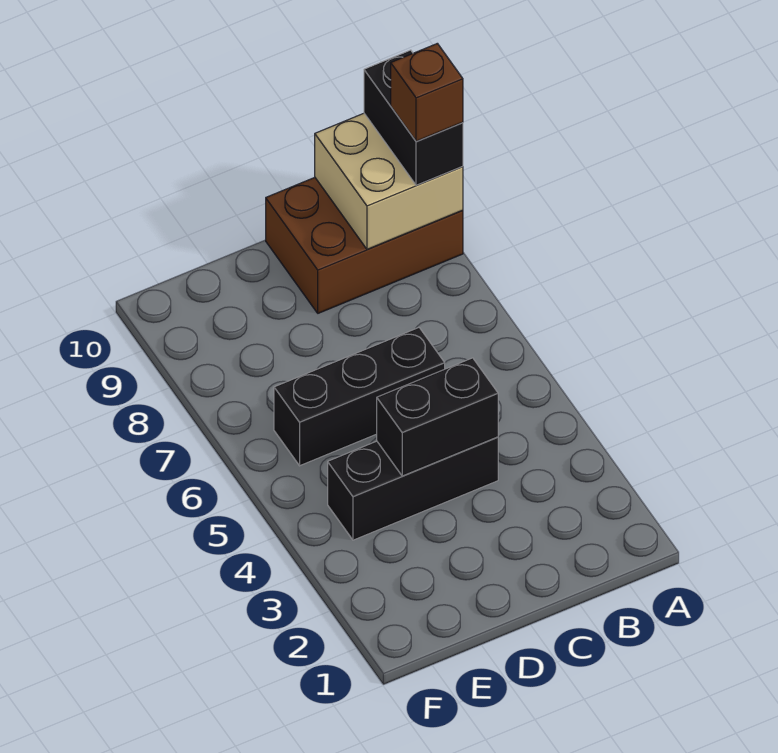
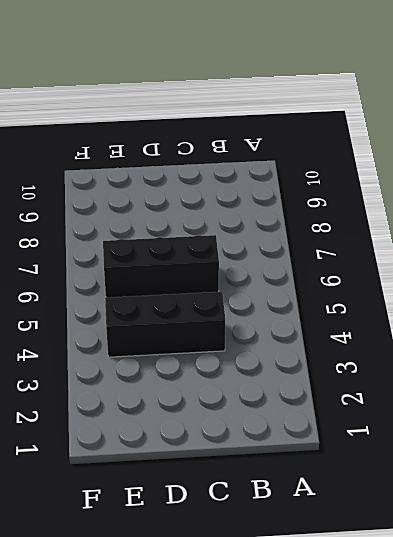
none -> brown brick A9:C10 level 1
none -> tan brick A9:B10 level 2

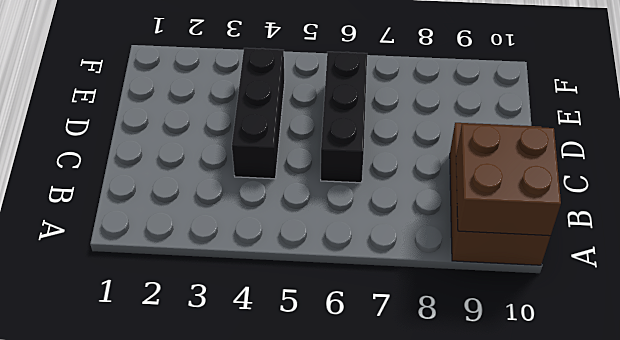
brown brick A9:B10 level 2 -> tan brick A9:B10 level 2
none -> black brick C4:D4 level 2
none -> black brick A9:A10 level 3

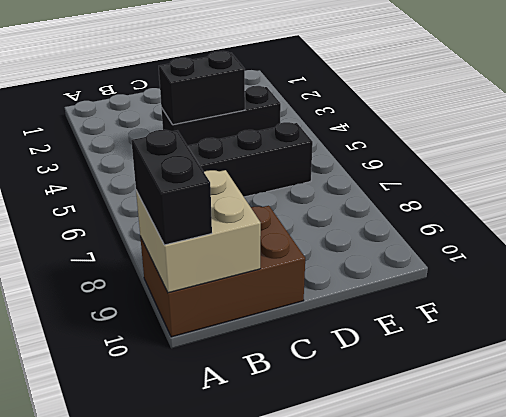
none -> brown brick A9 level 4

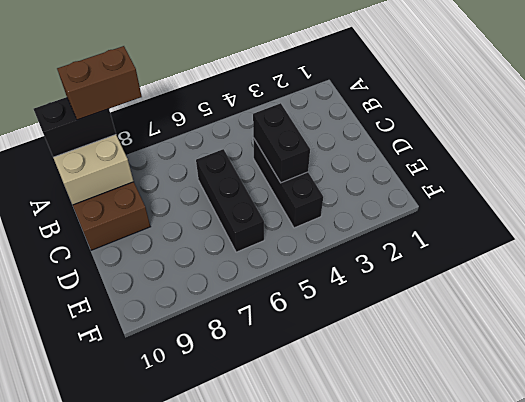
brown brick A8:A9 level 4 -> brown brick A9 level 4

